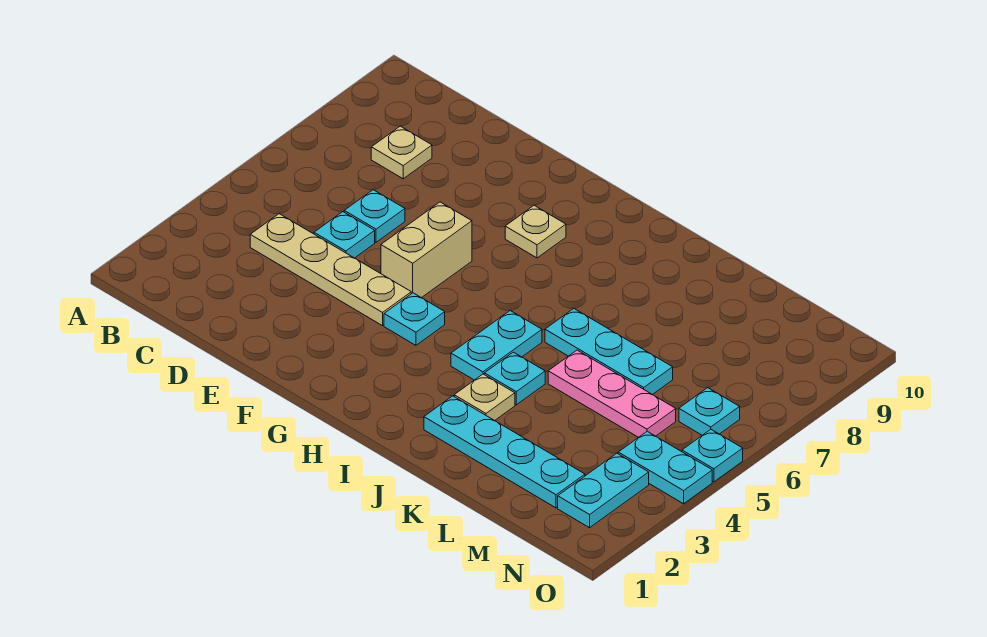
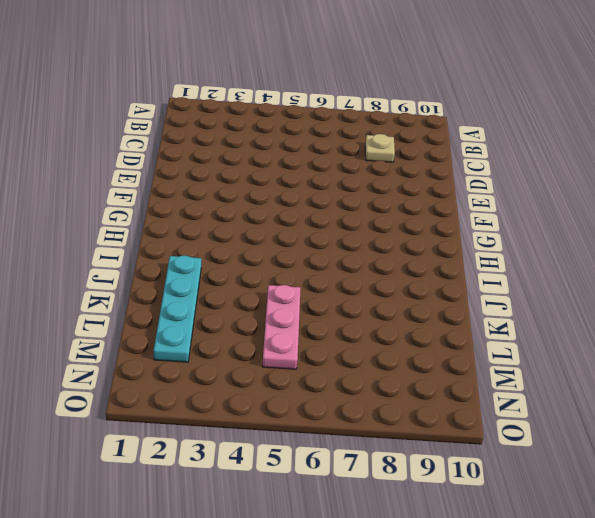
none -> tan plate C4:F4 level 1
none -> cyan plate D5 level 1
none -> cyan plate D6 level 1

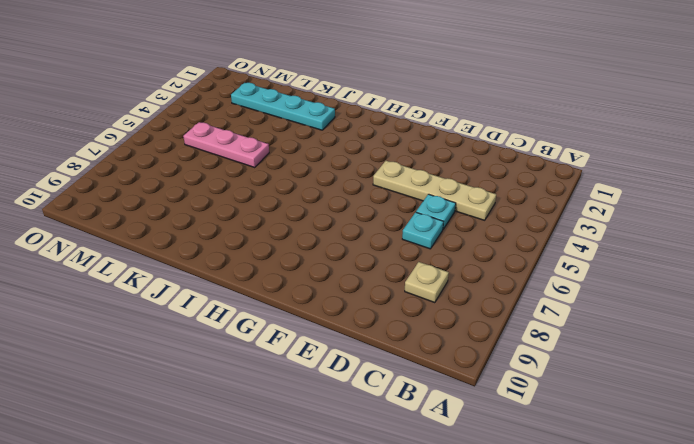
none -> tan brick F5:F6 level 1
none -> cyan plate G4 level 1
none -> tan plate G8 level 1

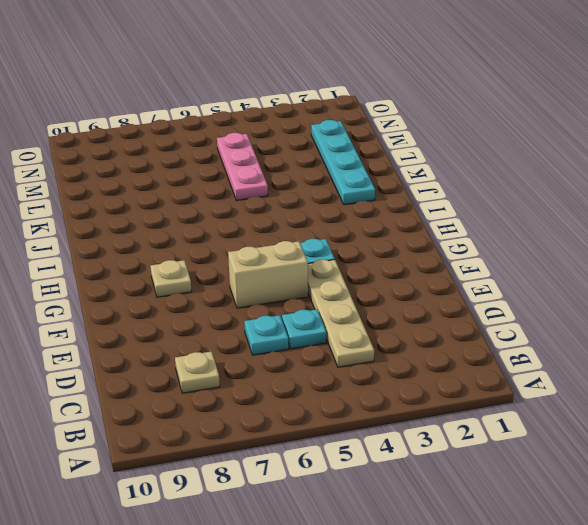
none -> cyan plate I4:I5 level 1
none -> tan plate J3 level 1
none -> cyan plate J4 level 1

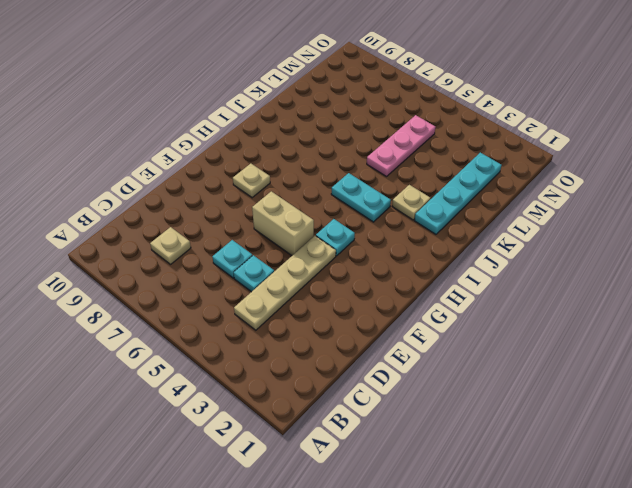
none -> cyan plate J4 level 1
none -> cyan plate J6:L6 level 1
none -> cyan plate N2:N3 level 1

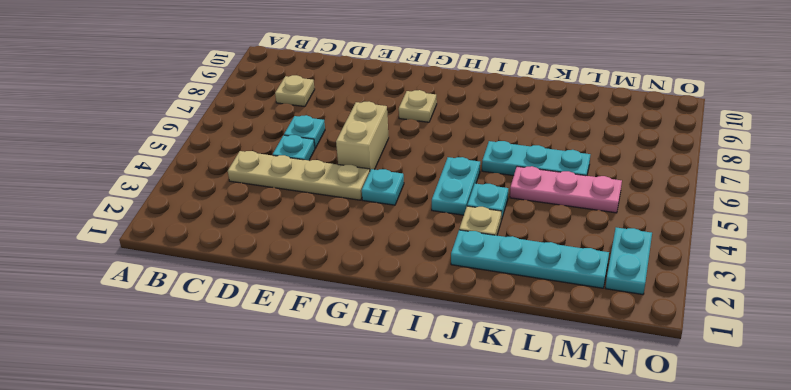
none -> cyan plate N4:O4 level 1
none -> cyan plate N6 level 1
none -> cyan plate O5 level 1

